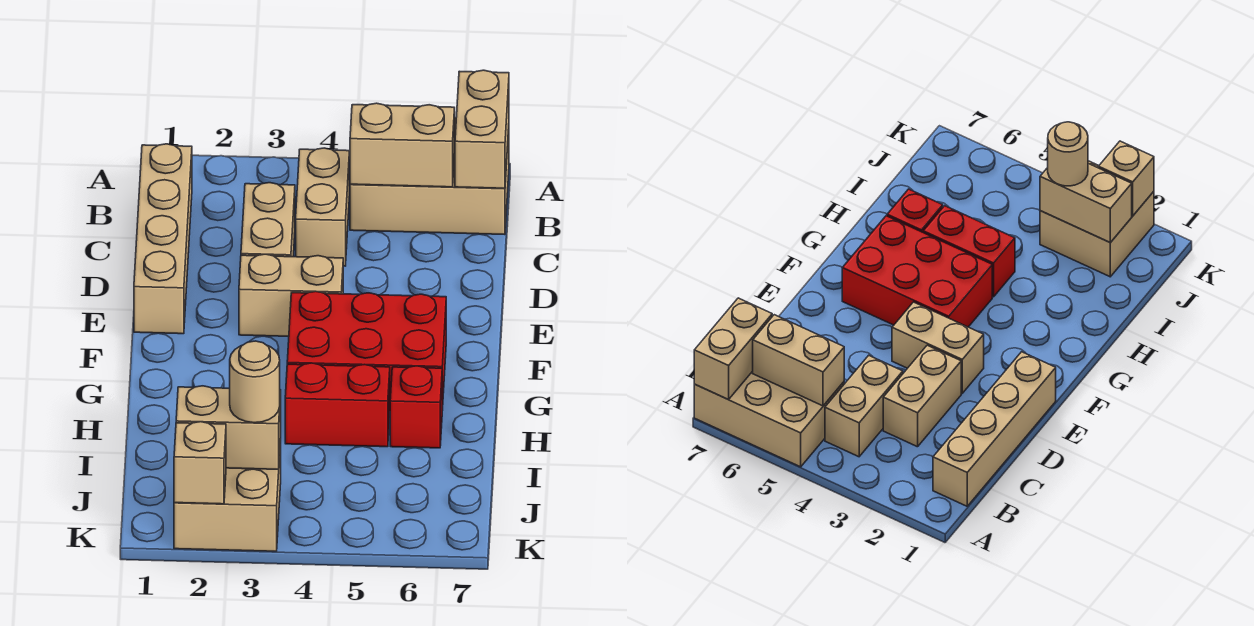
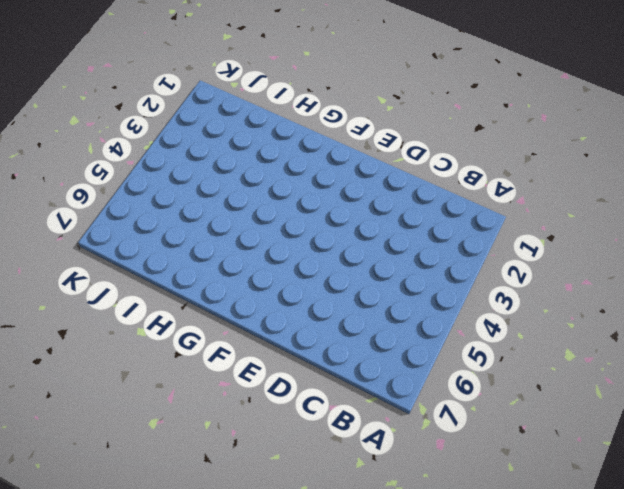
none -> tan brick A5:B7 level 1
none -> tan brick B1:E1 level 1
none -> tan brick B4:C4 level 1

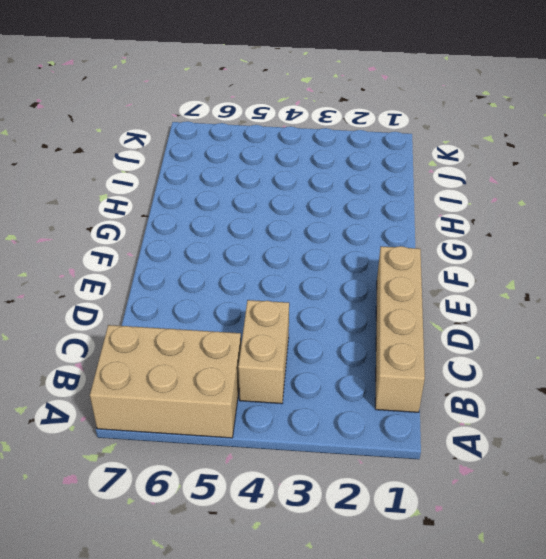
none -> tan brick C3:D3 level 1
none -> tan brick E3:E4 level 1
none -> red brick F4:G6 level 1

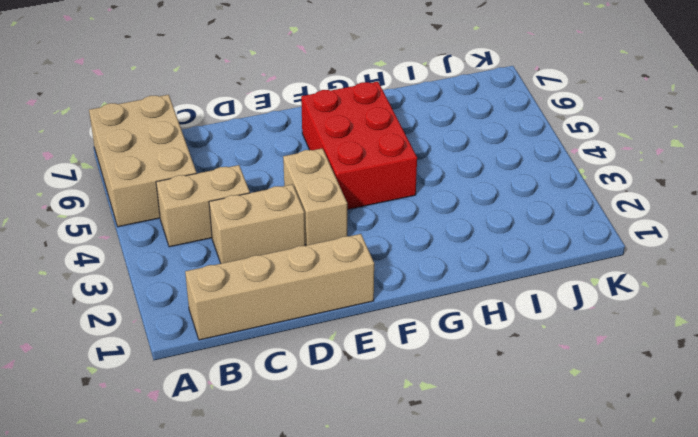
none -> red brick H4:H5 level 1
none -> red brick H6 level 1
none -> tan brick J2:K3 level 1

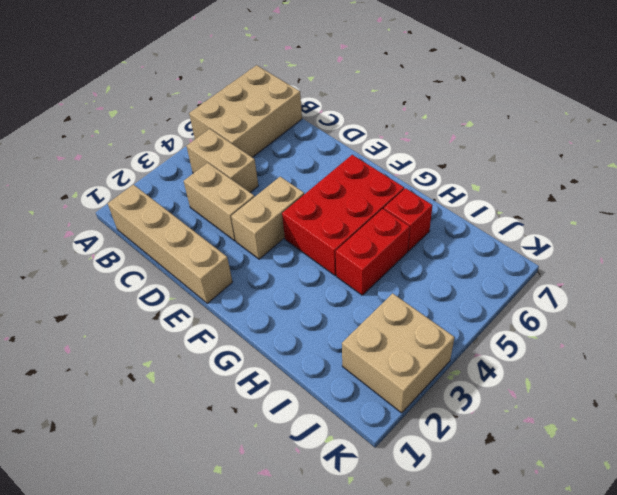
none -> tan brick A7:B7 level 2
none -> tan brick B5:B6 level 2
none -> tan brick J2:J3 level 2

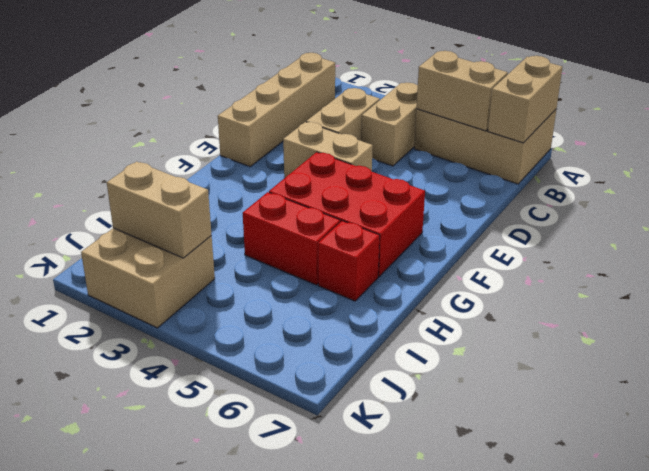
none -> tan brick K2 level 2
none -> tan round brick J3 level 3

